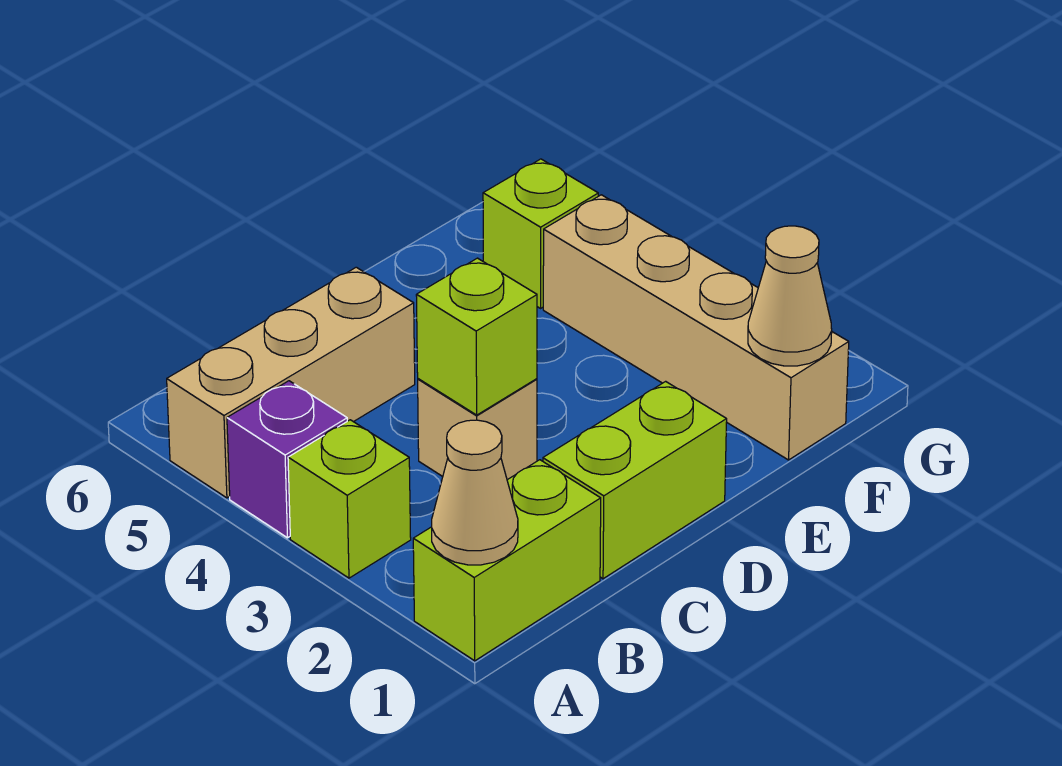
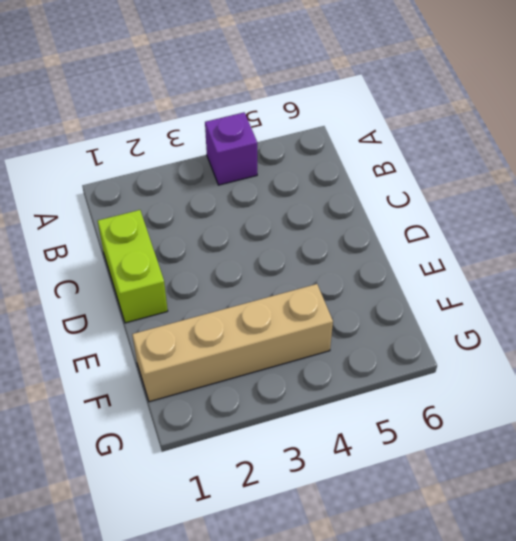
none -> lime brick A1:B1 level 1
none -> lime brick A3 level 1

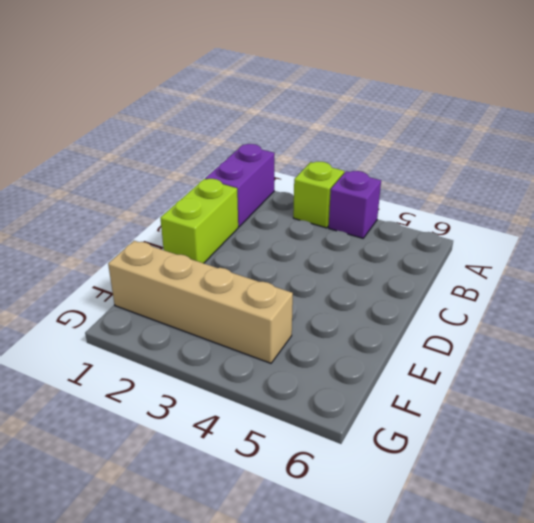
purple brick A1:B1 level 1 -> lime brick A1:B1 level 1
none -> tan brick A5:C5 level 1
none -> tan brick C3 level 1

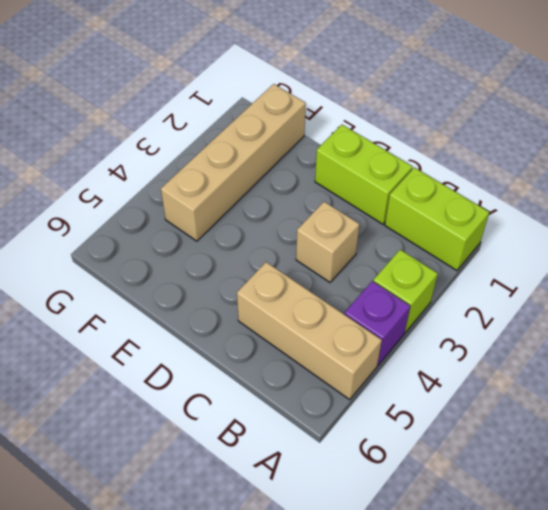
none -> lime brick F5 level 1
none -> tan cone A1 level 2

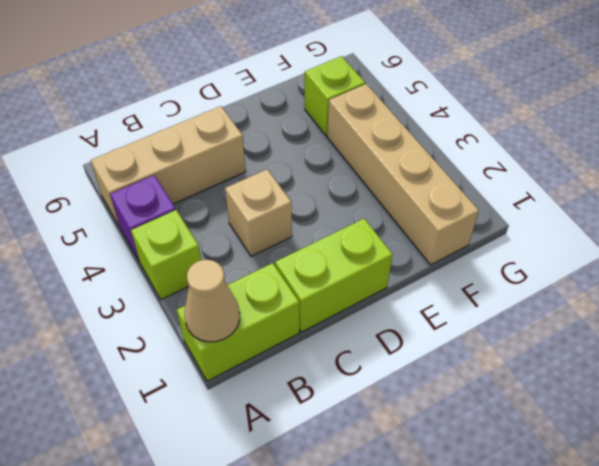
none -> lime brick C3 level 2
none -> tan cone F1 level 2

